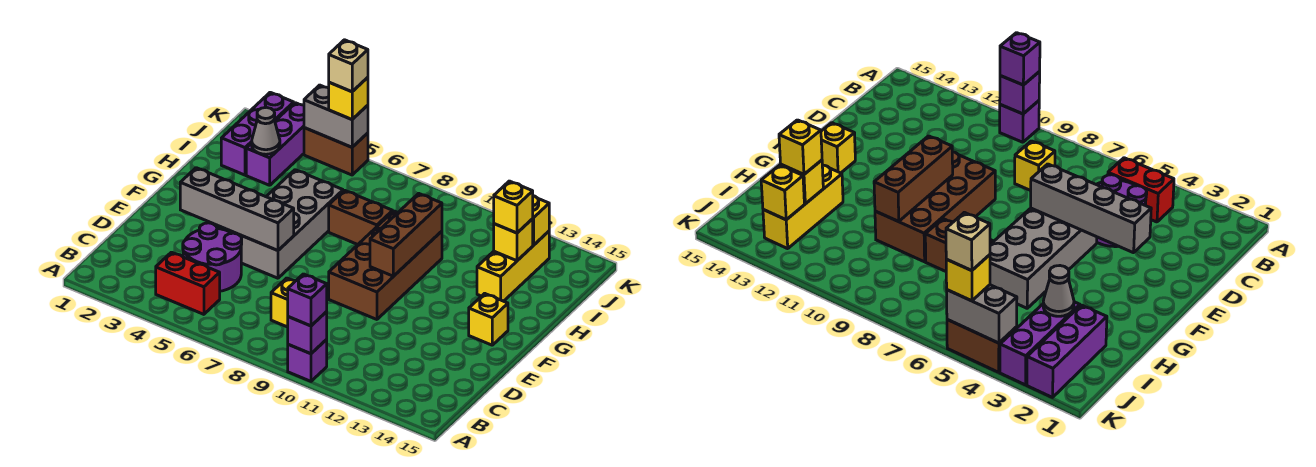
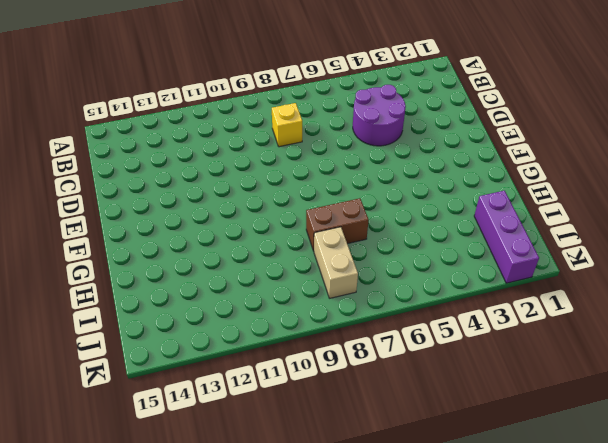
tan brick I8:J8 level 1 -> none
none -> purple brick A10 level 1
none -> red brick B4:B5 level 1
none -> grey brick E5:H6 level 1

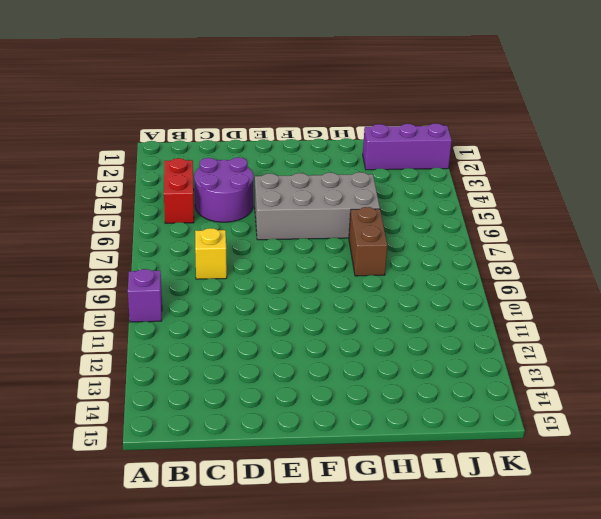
none -> brown brick E9:H10 level 1
none -> yellow brick F14 level 1
none -> yellow brick H13:J13 level 1

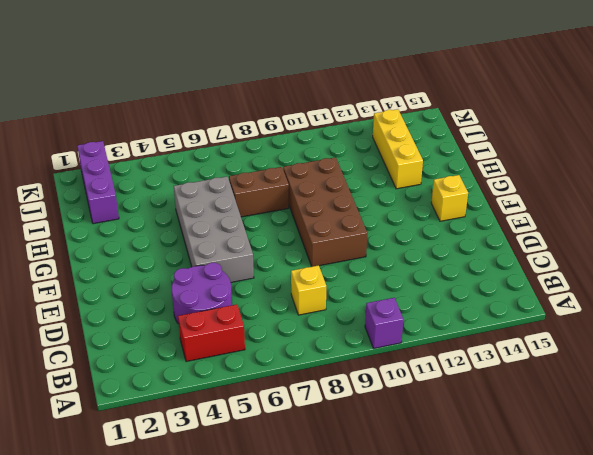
none -> purple brick I3:K3 level 1
none -> brown brick K4:K5 level 1
none -> purple brick A10 level 2

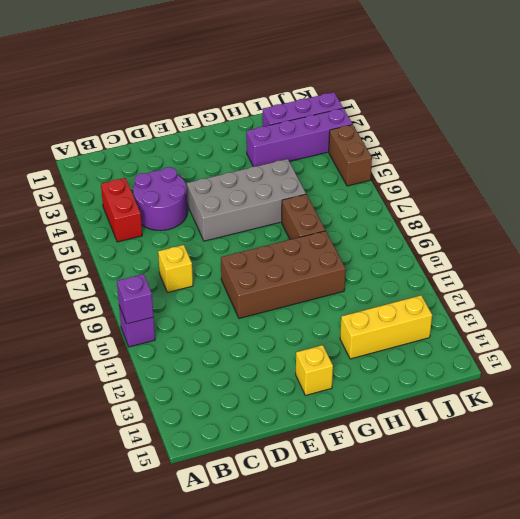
purple brick H3:K3 level 1 -> purple brick I3:K3 level 1
none -> grey brick E3:E6 level 2
none -> brown brick F10:H10 level 2
none -> grey cone I3 level 2

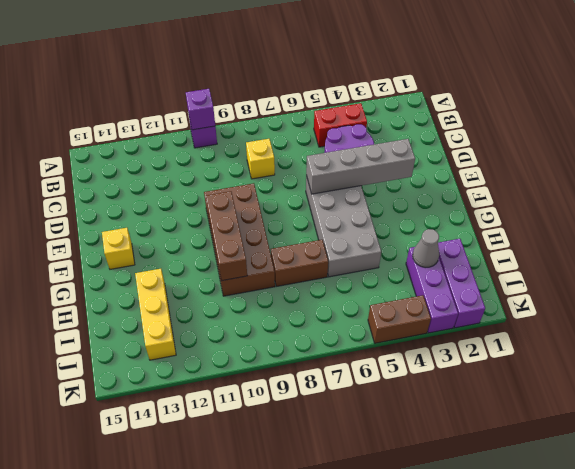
none -> yellow brick I13 level 2
none -> yellow brick J13 level 2
none -> grey brick K4:K5 level 2

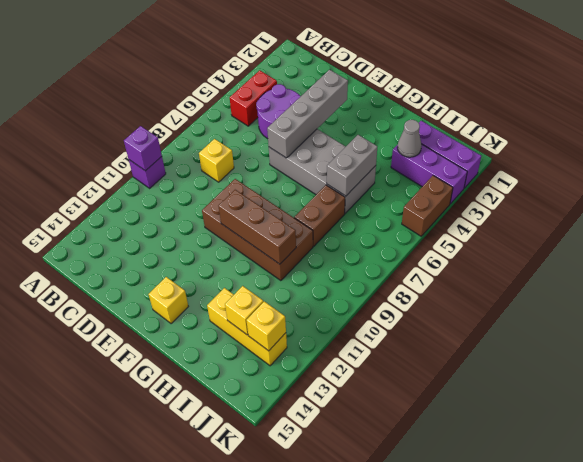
grey brick H5:H6 level 2 -> grey brick K4:K5 level 2
none -> purple brick A10 level 3
none -> yellow brick I13 level 3
none -> yellow brick K5 level 3

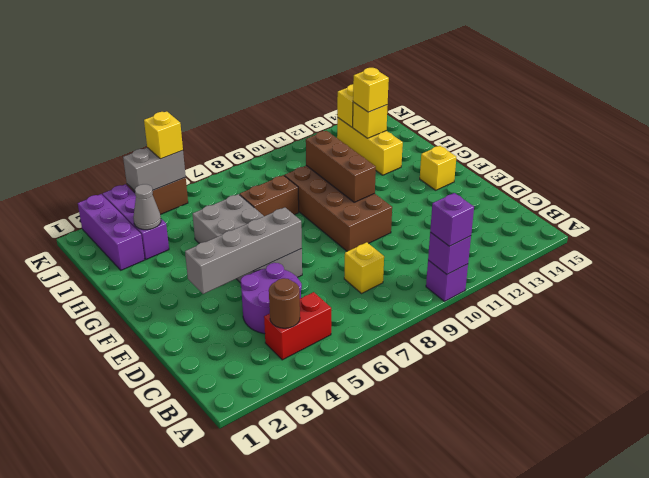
brown round brick B4 level 2 -> none
none -> tan brick K5 level 4

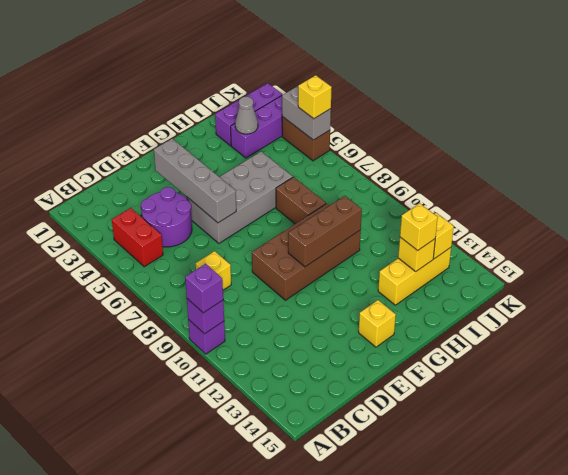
none -> tan brick K5 level 4

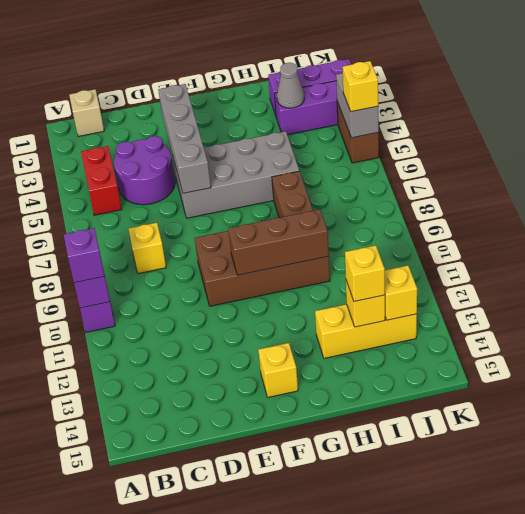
tan brick B1 level 1 -> tan brick K5 level 4

